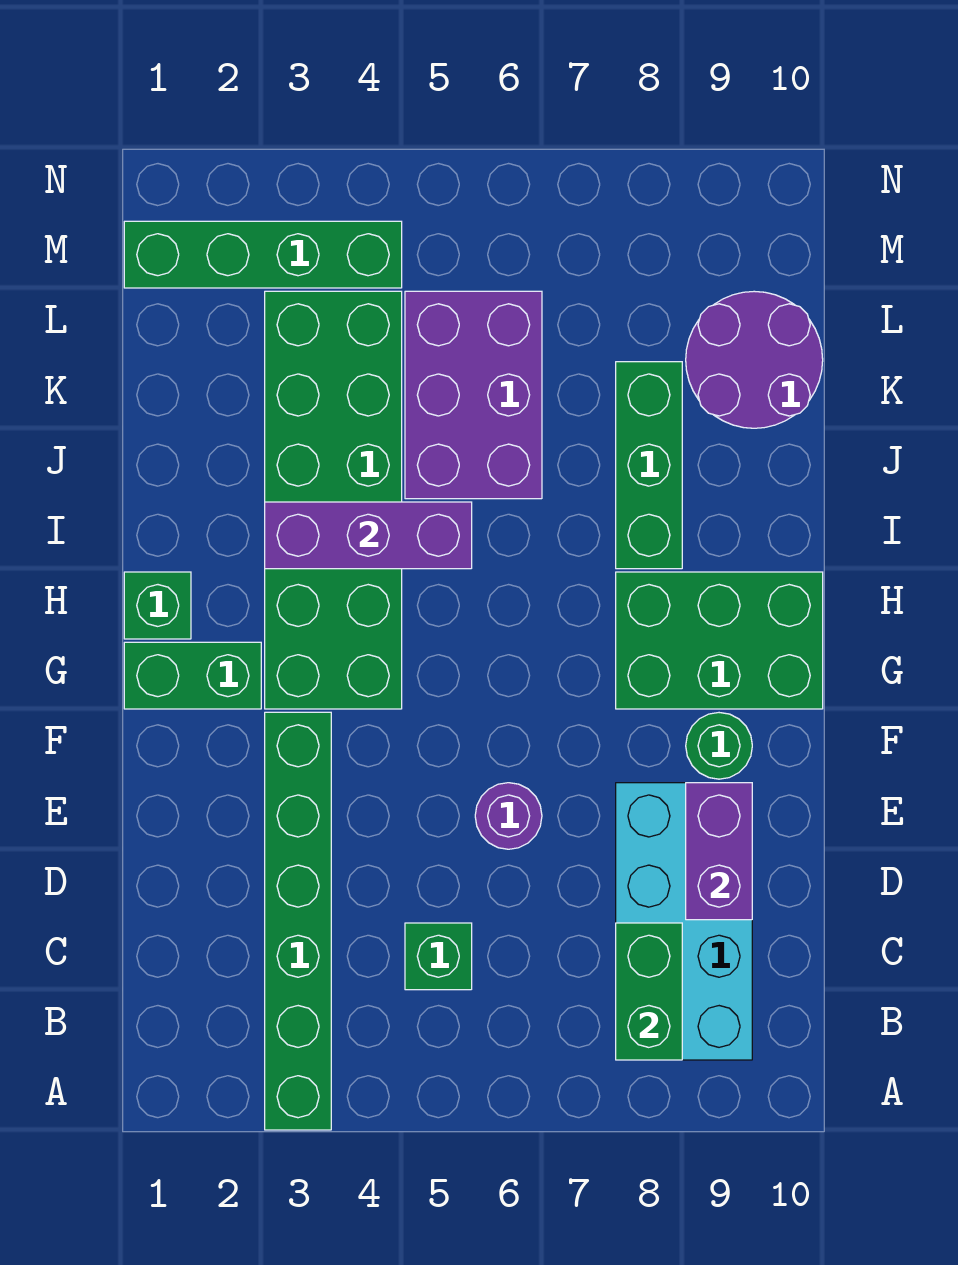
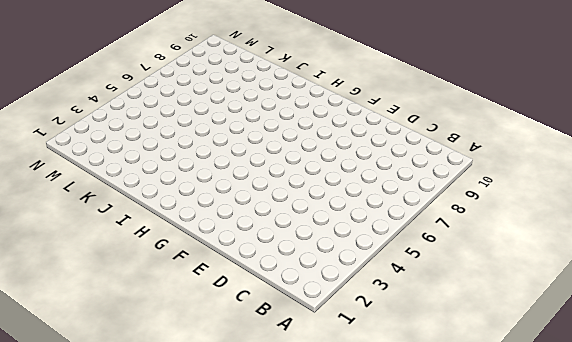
none -> green brick A3:F3 level 1
none -> cyan brick B8:E9 level 1
none -> green brick C5 level 1

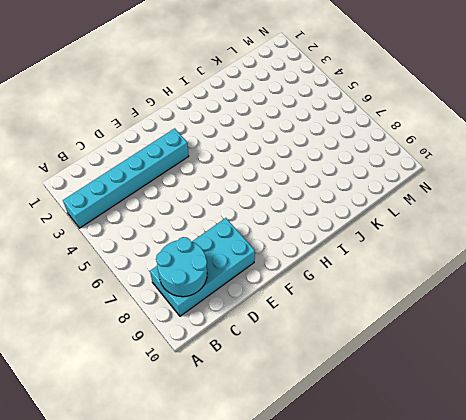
cyan brick A3:F3 level 1 -> green brick A3:F3 level 1
cyan round brick B8:C9 level 2 -> green brick B8:C8 level 2
none -> green brick C5 level 1
none -> purple round brick E6 level 1
none -> green round brick F9 level 1

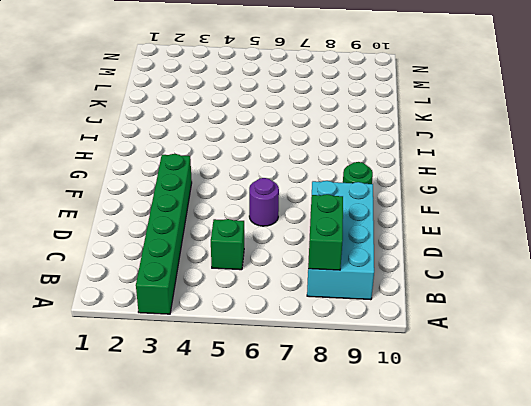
none -> green brick G1:G2 level 1
none -> green brick G3:L4 level 1
none -> green brick G8:H10 level 1

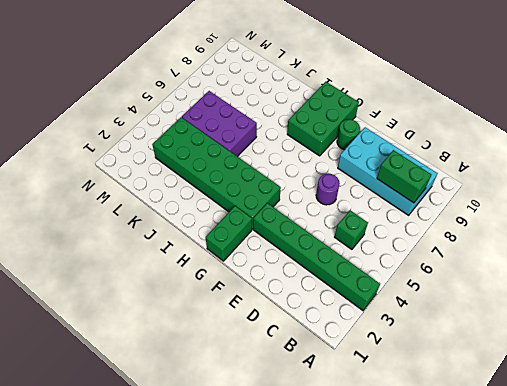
none -> green brick H1 level 1
none -> green brick I8:K8 level 1
none -> purple round brick K9:L10 level 1

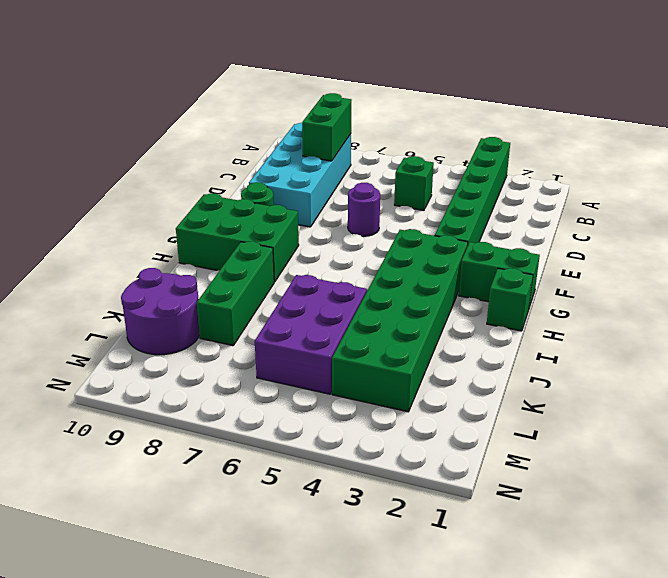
none -> green brick M1:M4 level 1
none -> purple brick D9:E9 level 2
none -> purple brick I3:I5 level 2

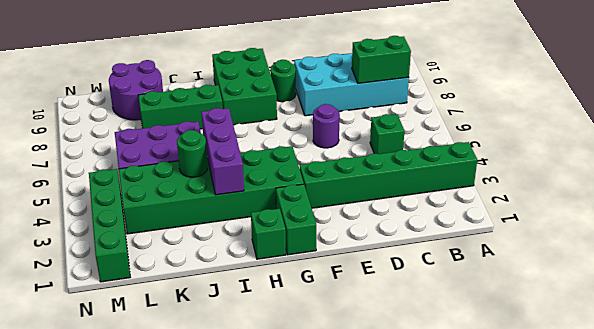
green round brick J4 level 2 -> none
none -> purple brick D9:E9 level 2

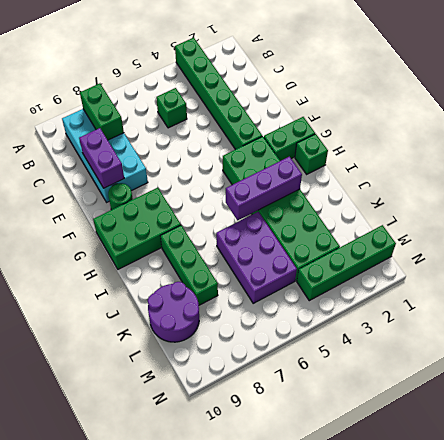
none -> purple round brick E6 level 1

